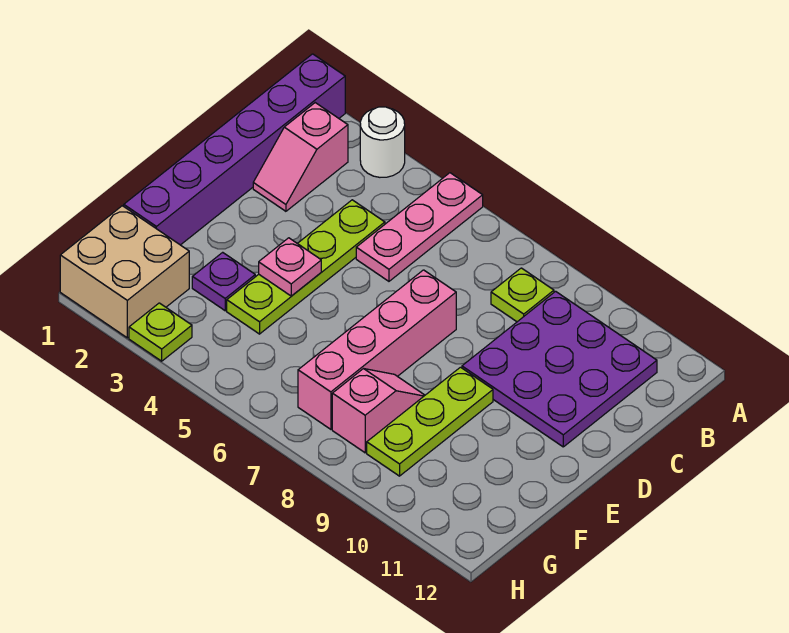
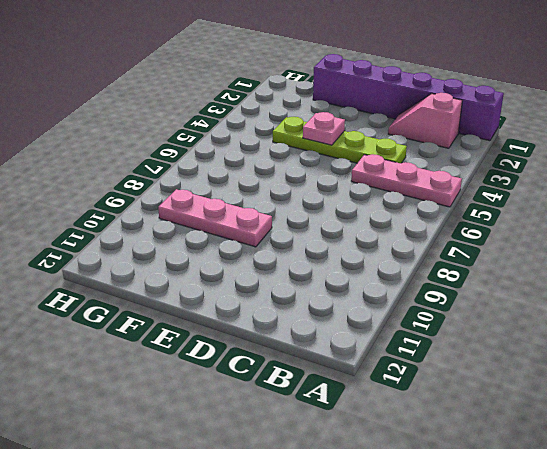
pink plate E9:G9 level 1 -> lime plate E9:G9 level 1
none -> white round brick A3 level 1
none -> lime plate B8 level 1
none -> purple plate B9:D11 level 1

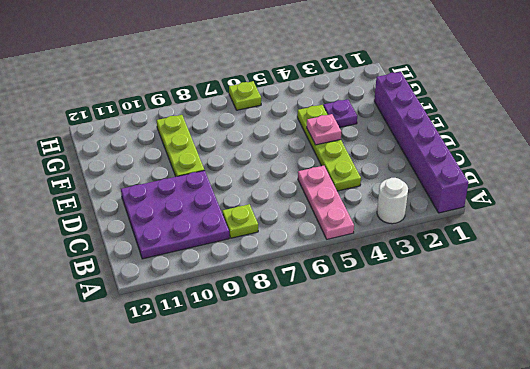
lime plate H6 level 1 -> lime plate H3 level 1
none -> pink slope B2:C2 level 1 top B
none -> pink brick D7:G7 level 1
none -> pink slope F8:G8 level 1 top G

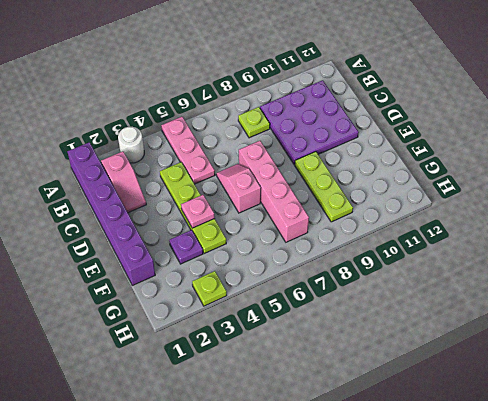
pink slope D6:E6 level 1 top E -> pink slope F8:G8 level 1 top G
none -> tan brick G1:H2 level 1

